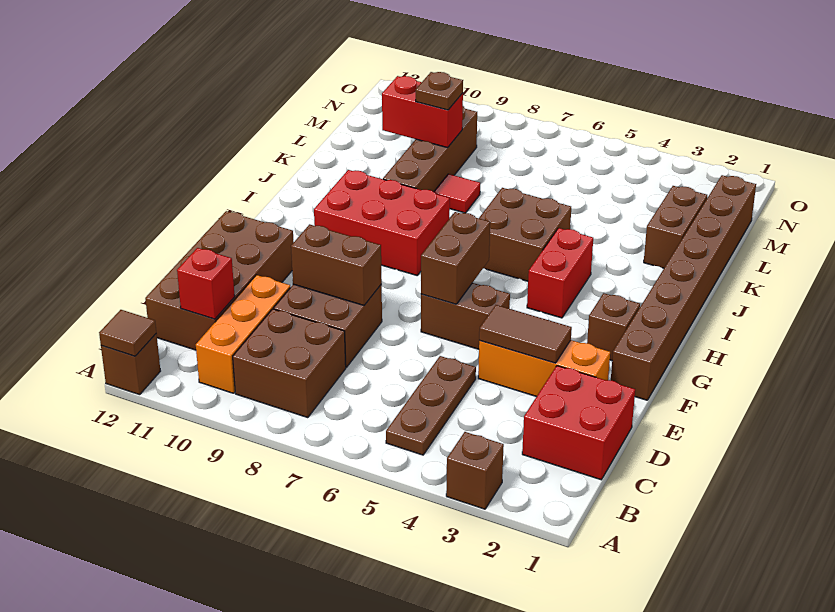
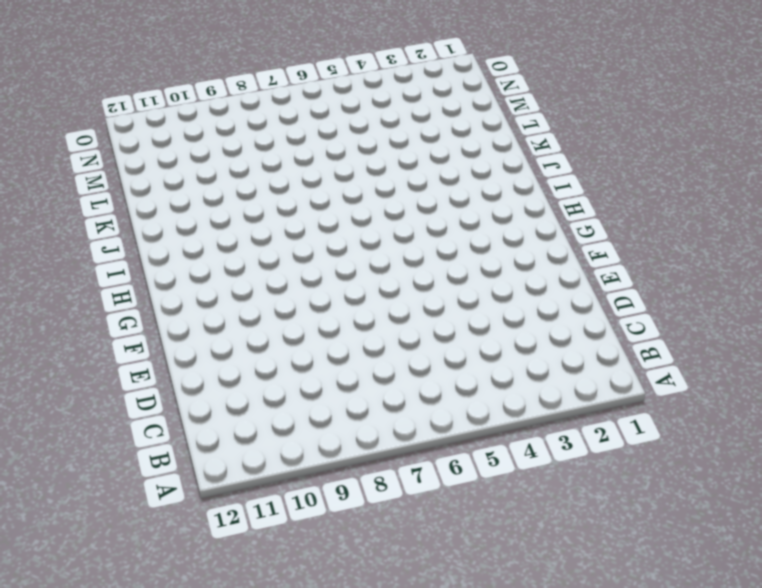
none -> brown brick A3 level 1
none -> brown brick A12 level 1
none -> brown plate B5:D5 level 1

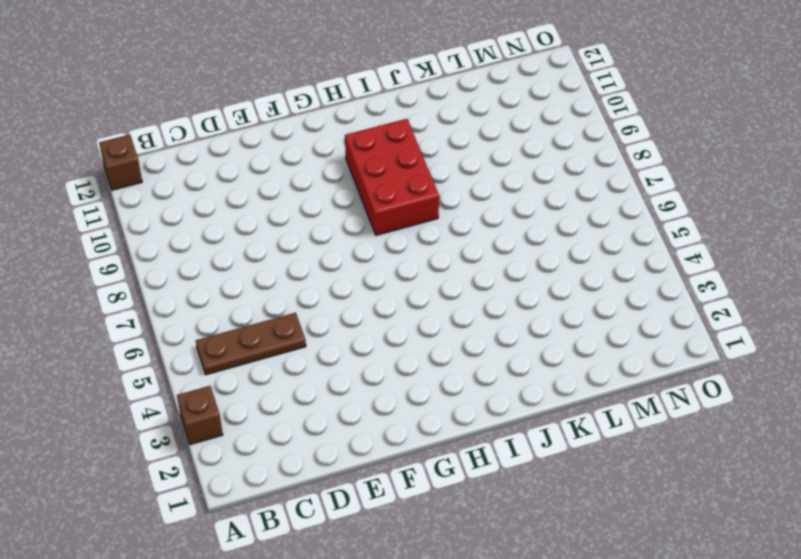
none -> brown brick B8:C9 level 1
none -> orange brick B10:D10 level 1
none -> red brick C1:D2 level 1

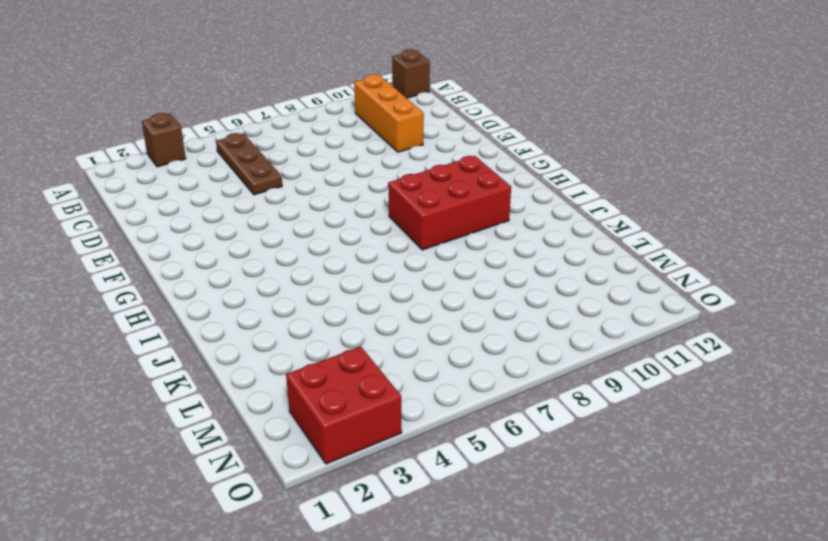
red brick N2:O3 level 1 -> red brick C1:D2 level 1
none -> brown brick B8:C9 level 1
none -> brown brick C11:F12 level 1
none -> brown brick D8:E9 level 1

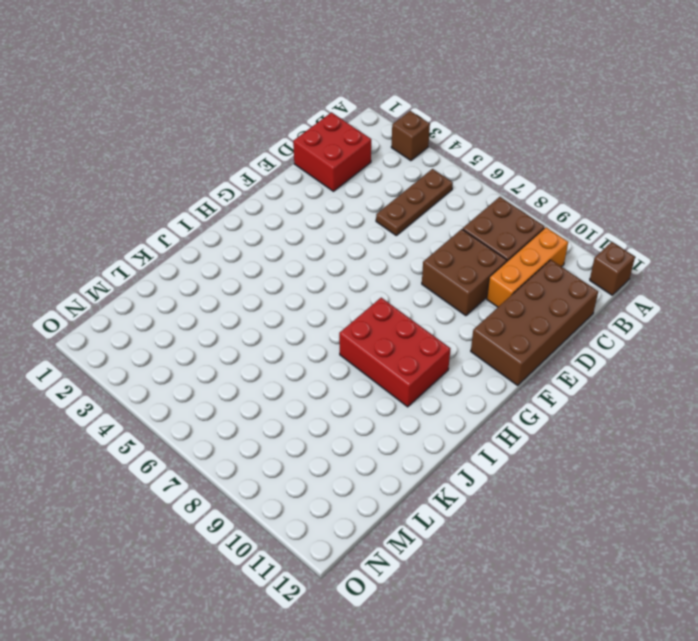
none -> orange brick E2:E4 level 1
none -> brown brick F1:M1 level 1
none -> brown brick F5:F6 level 1

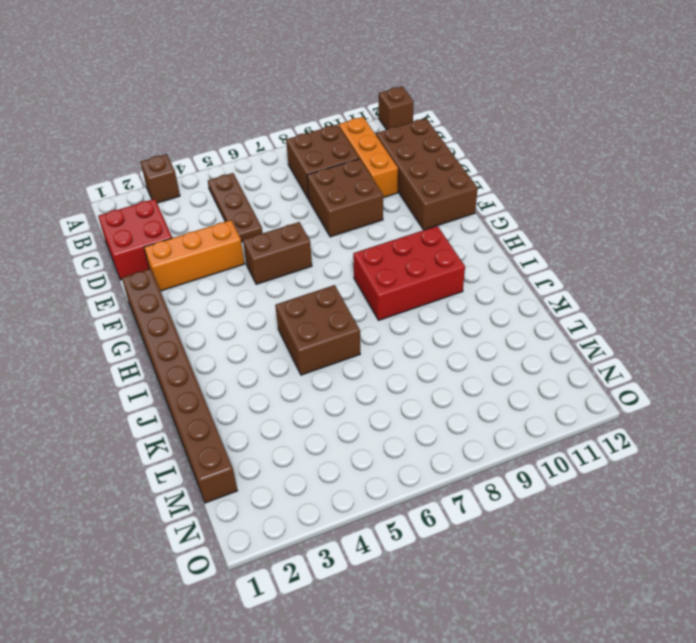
none -> brown brick G2 level 1
none -> red brick H4:I4 level 1
none -> brown brick J9:M9 level 1

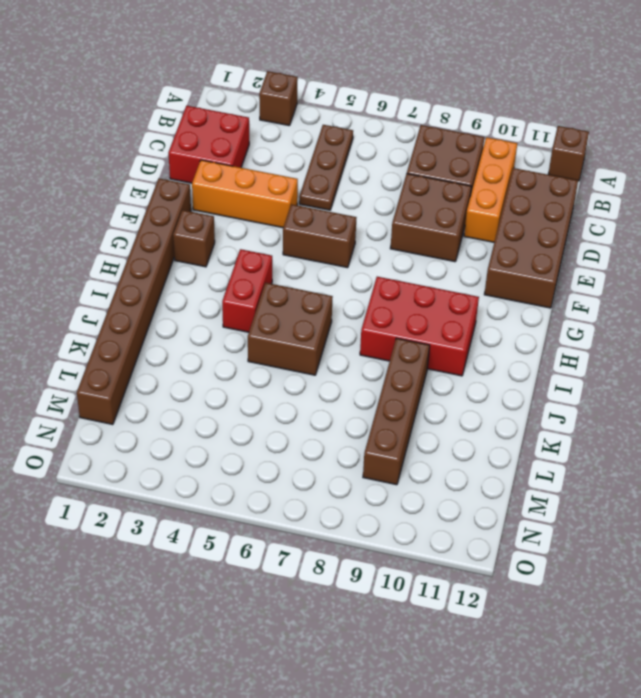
none -> brown brick K2:L2 level 1
none -> red tile K8 level 1
none -> brown tile A12 level 2

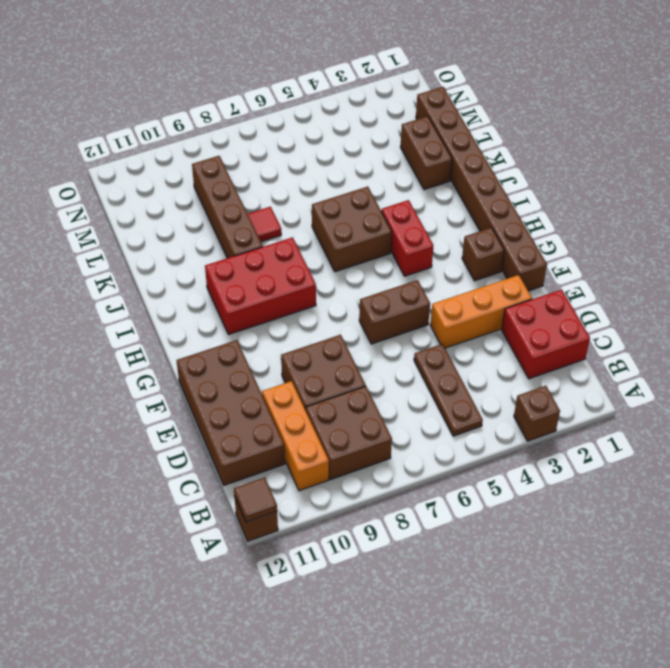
none -> red brick C11 level 2
none -> brown tile E3:E4 level 2
none -> brown brick E8:E9 level 2

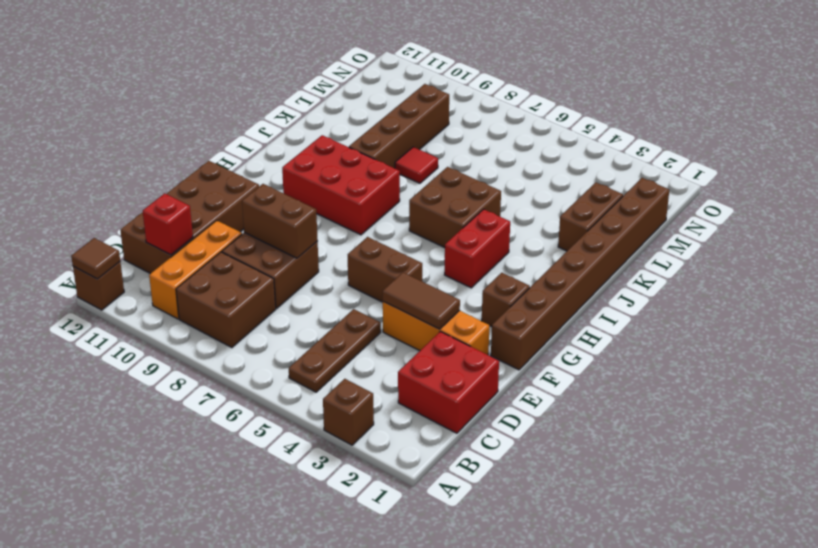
none -> brown brick F6:G6 level 2
none -> red brick L9:L10 level 2
none -> brown plate L9 level 3

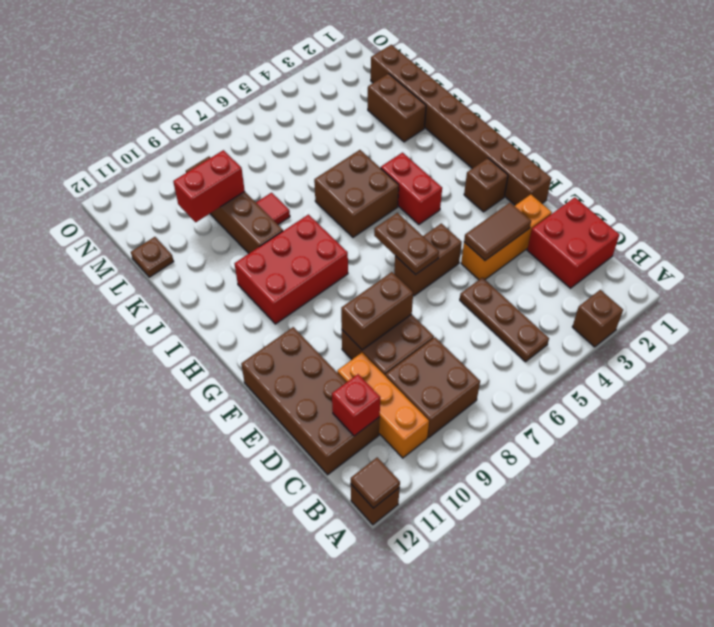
brown plate F6:G6 level 2 -> brown brick F6:G6 level 2
brown plate L12 level 1 -> brown plate L9 level 3

